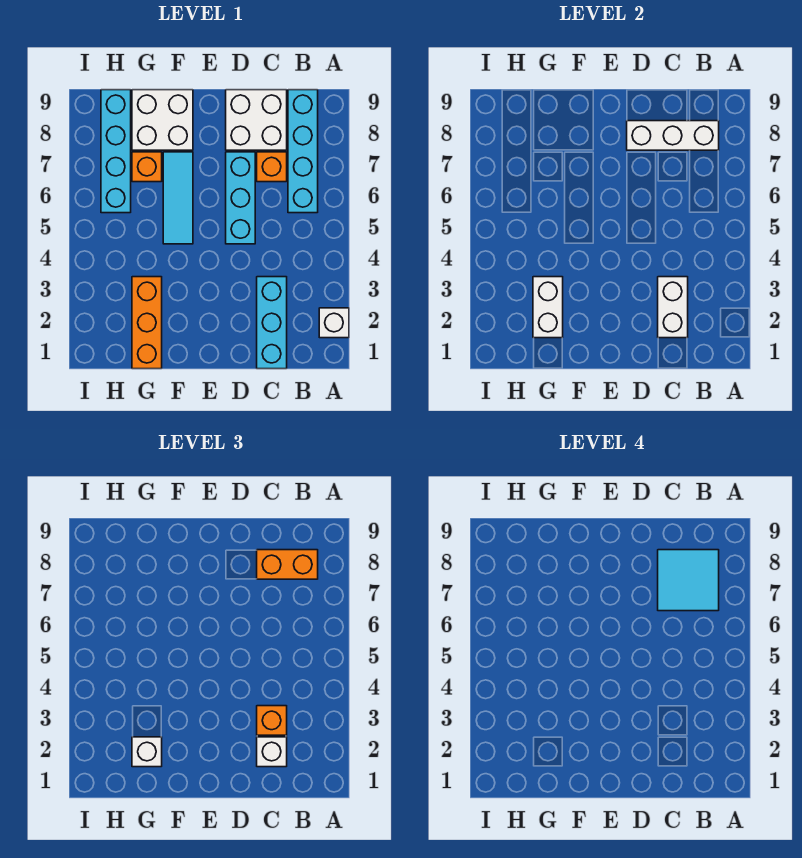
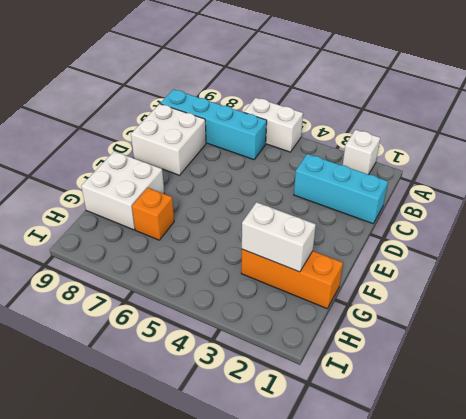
white brick A5:A6 level 1 -> white brick C2:C3 level 2
none -> orange brick C7 level 1
none -> cyan brick D5:D7 level 1
none -> cyan tile F5:F7 level 1

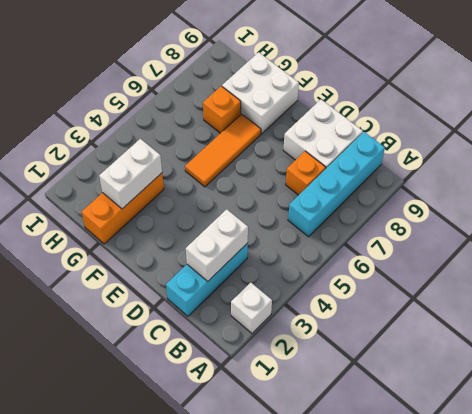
orange tile F5:F7 level 1 -> cyan tile F5:F7 level 1
none -> cyan brick D5:D7 level 1
none -> cyan brick H6:H9 level 1
none -> white brick B8:D8 level 2

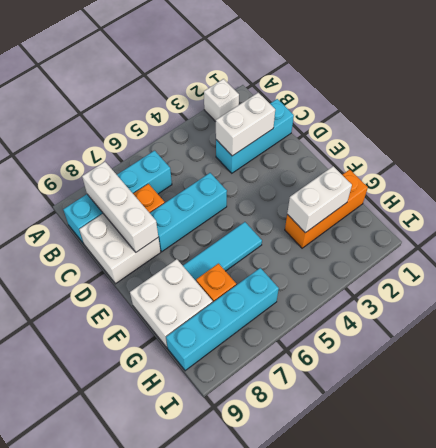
none -> orange brick B8:C8 level 3
none -> white brick C2 level 3
none -> orange brick C3 level 3

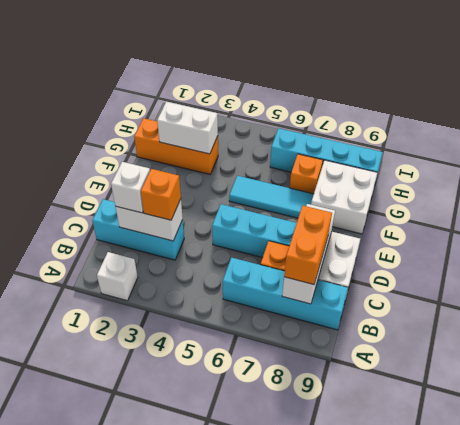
none -> white brick G2 level 3
none -> cyan tile B7:C8 level 4

